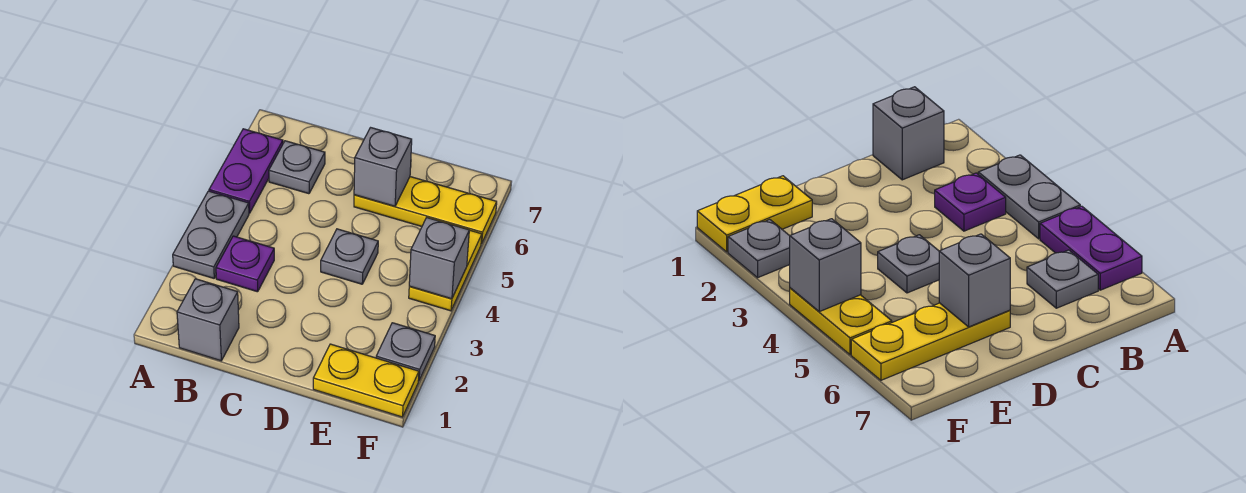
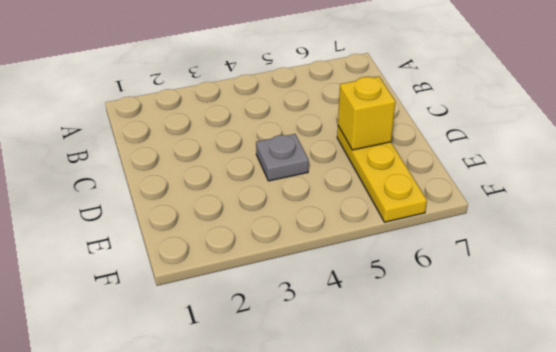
yellow brick D6 level 2 -> grey brick D6 level 2
none -> grey plate A3:A4 level 1
none -> purple plate A5:A6 level 1
none -> grey brick B1 level 1

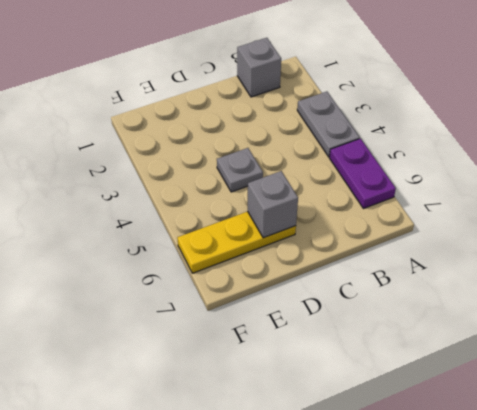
none -> purple plate B3 level 1
none -> grey plate B6 level 1
none -> yellow plate E1:F1 level 1

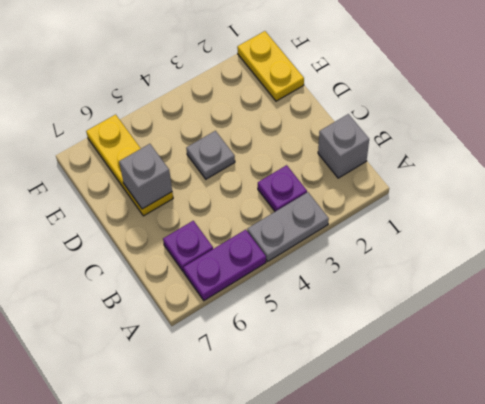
purple plate B6 level 1 -> grey plate B6 level 1
none -> grey plate F2 level 1
none -> yellow plate F4:F5 level 1
none -> grey brick F4 level 2

